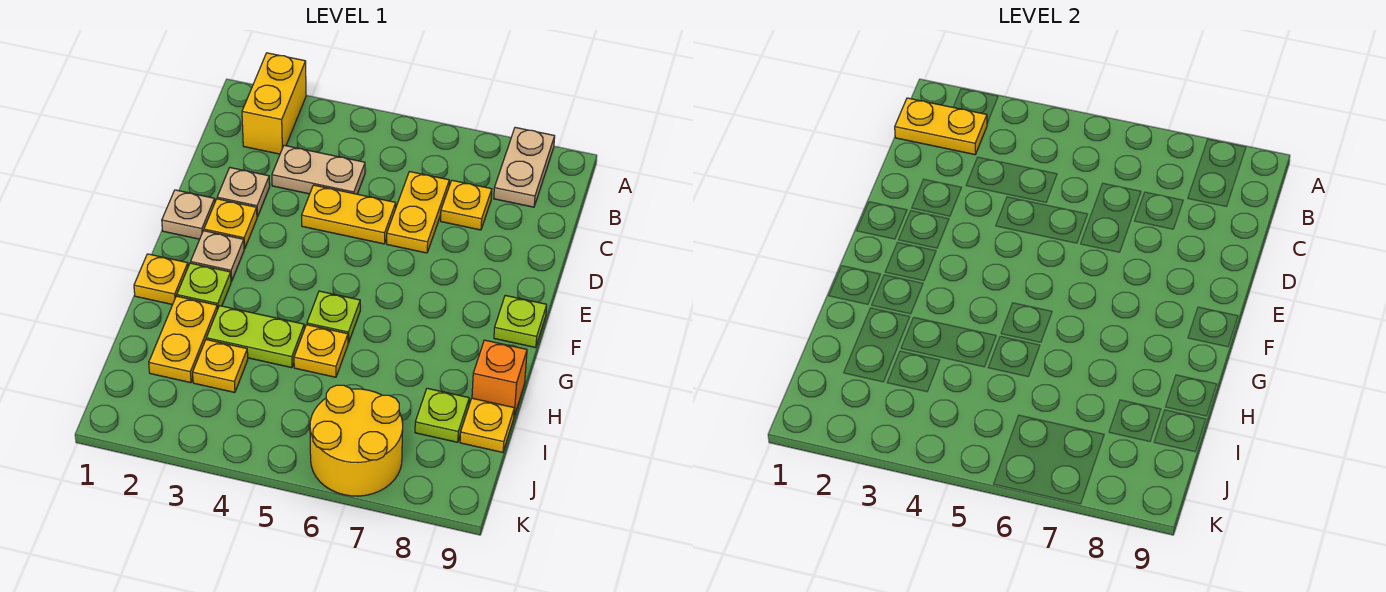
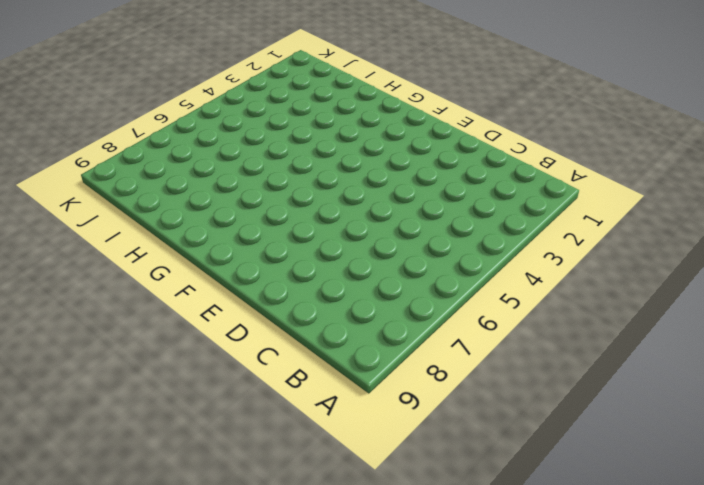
none -> yellow brick A2:B2 level 1
none -> tan plate A8:B8 level 1
none -> tan plate C3:C4 level 1

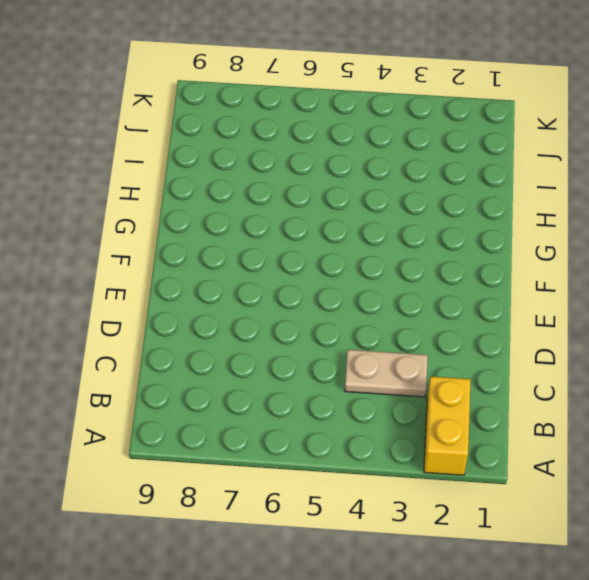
none -> tan plate A8:B8 level 1
none -> yellow plate C6:D6 level 1
none -> yellow plate C7 level 1

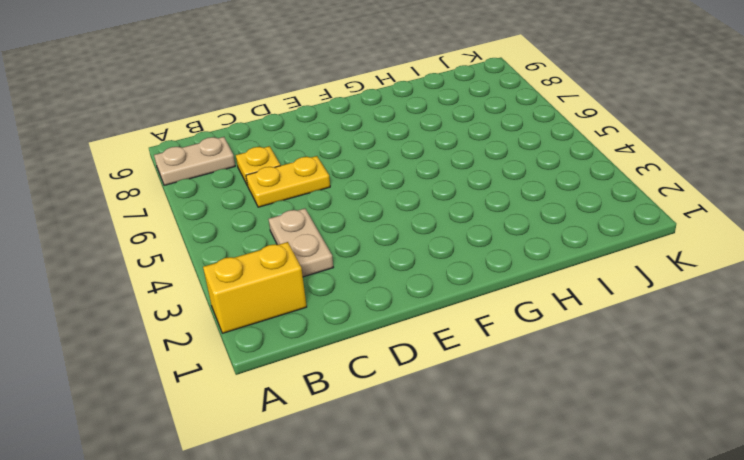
none -> tan plate D2 level 1
none -> yellow plate D4:D5 level 1
none -> tan plate E1 level 1

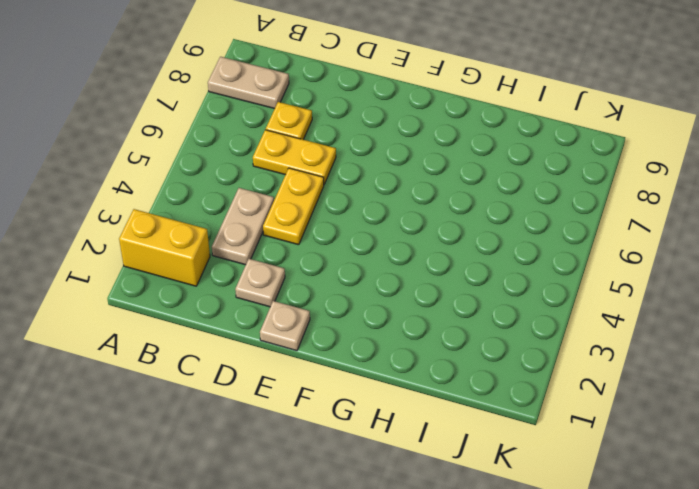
none -> yellow plate E2 level 1
none -> tan plate F2 level 1
none -> lime plate F9 level 1

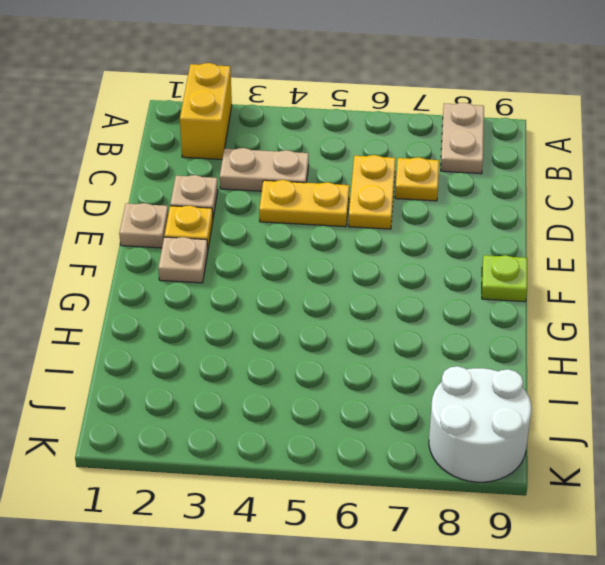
white round brick J8:K9 level 1 -> none
none -> yellow plate G1 level 1
none -> lime plate G2 level 1
none -> lime plate G5 level 1

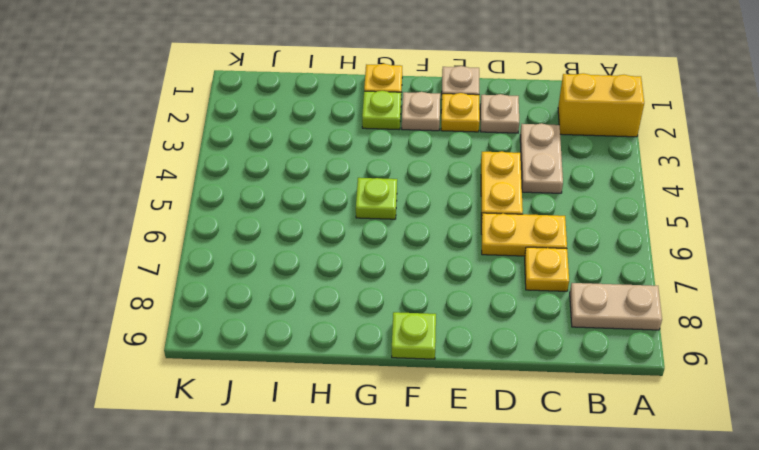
none -> yellow plate H2:I2 level 1
none -> lime plate H3:H4 level 1
none -> yellow plate H5 level 1

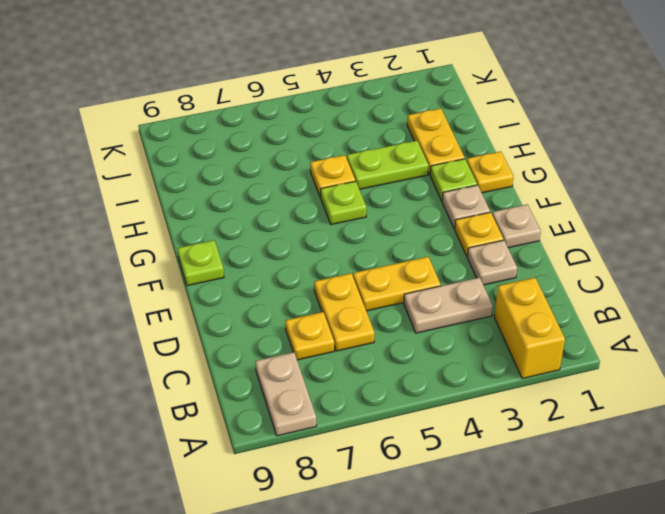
none -> orange brick H9 level 1
none -> yellow plate I3 level 1
none -> lime plate I8 level 1

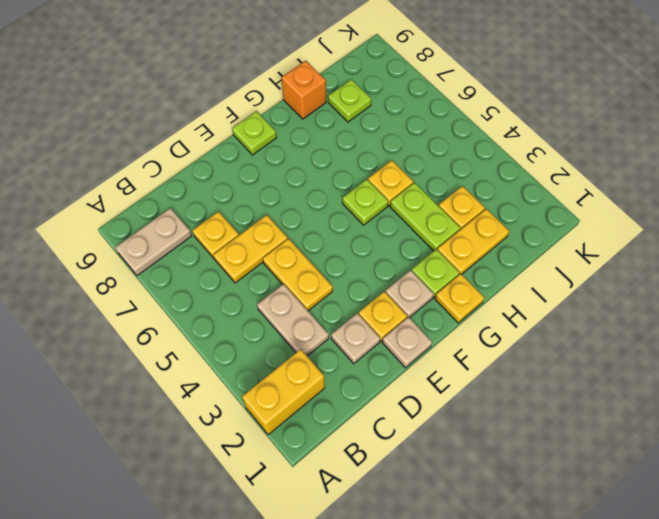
none -> yellow plate I9 level 1
none -> yellow round brick J6:K7 level 1
none -> yellow plate B1:B2 level 2

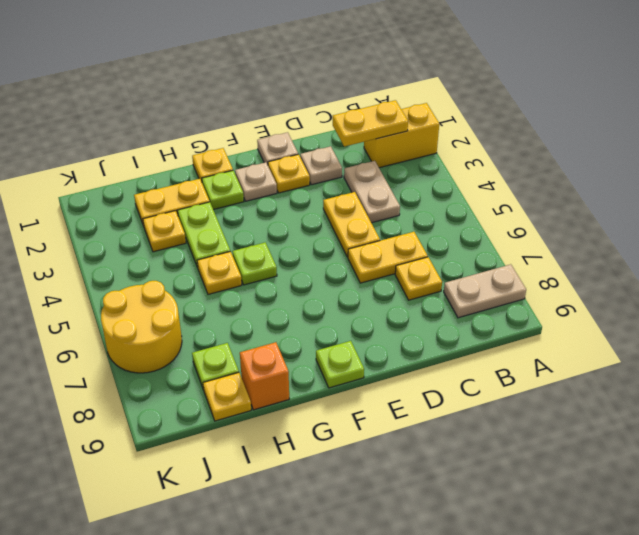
yellow plate B2:C2 level 2 -> yellow plate B1:B2 level 2

